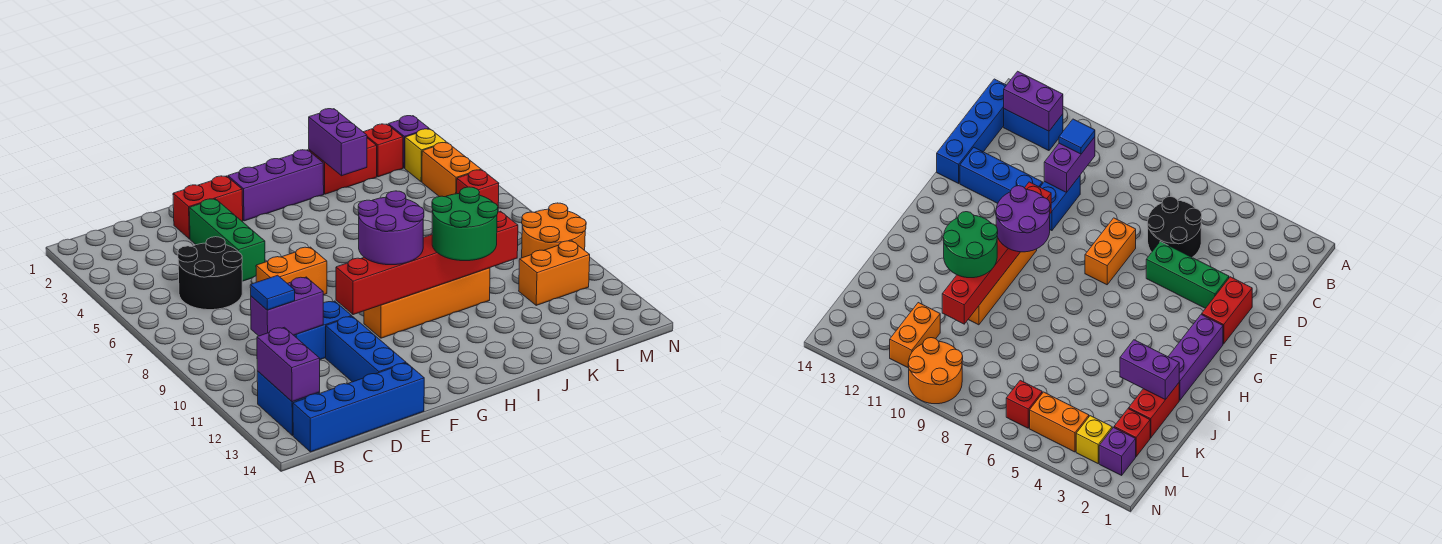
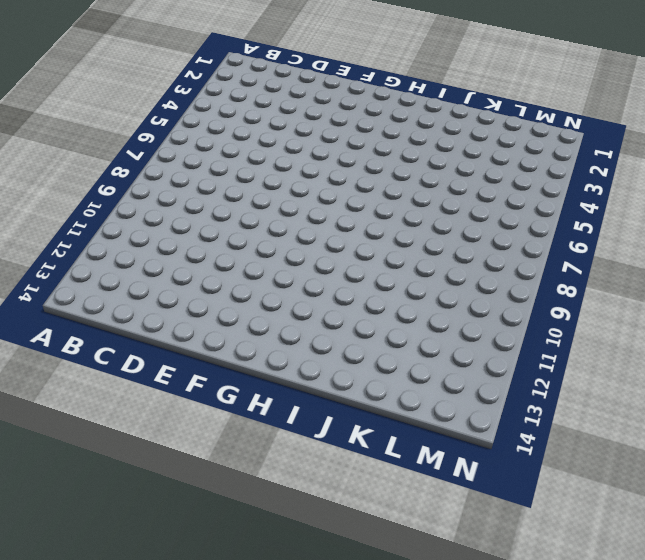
none -> blue brick B12:B13 level 1
none -> blue brick B14:E14 level 1
none -> black round brick C5:D6 level 1

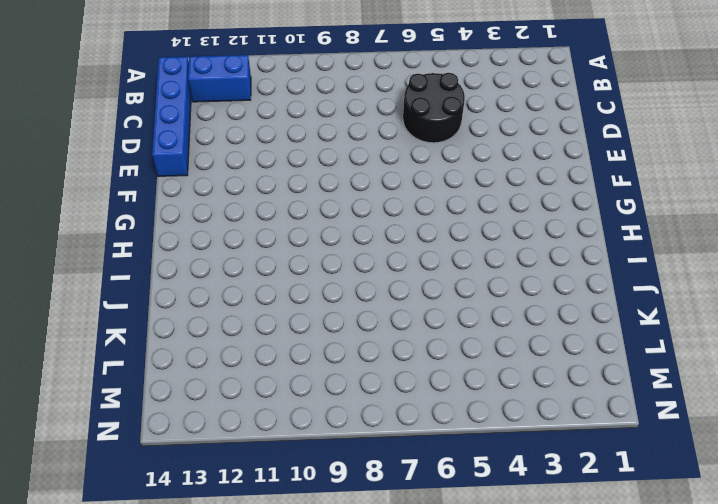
none -> blue brick D10:E10 level 1
none -> red brick E2:F2 level 1
none -> green brick E3:E5 level 1

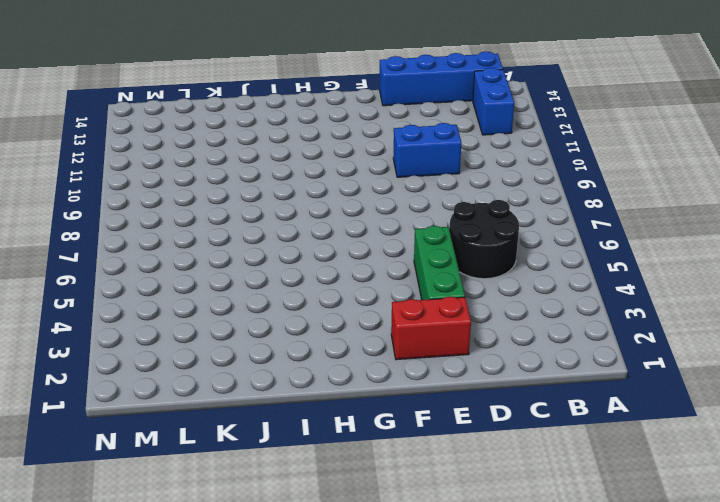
none -> orange brick E7:F7 level 1
none -> blue brick E11:E13 level 1
none -> purple brick G2:I2 level 1

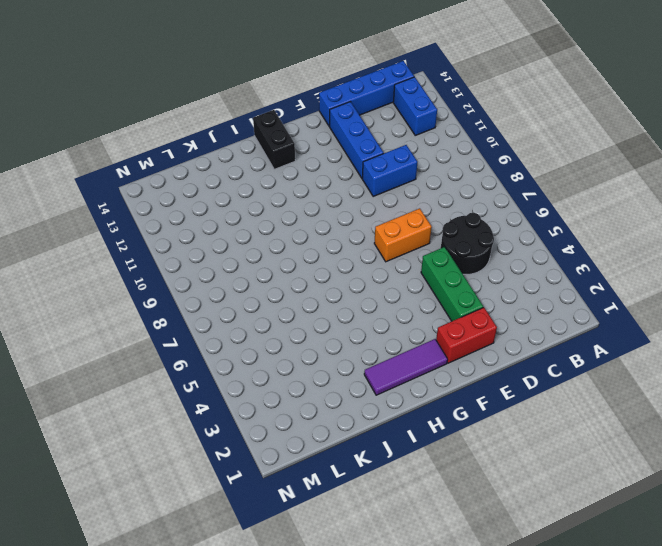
purple tile G2:I2 level 1 -> purple brick G2:I2 level 1
black brick H13:H14 level 1 -> none
none -> orange brick G10:J10 level 1
none -> red brick J2:K2 level 1
none -> red brick L2 level 1

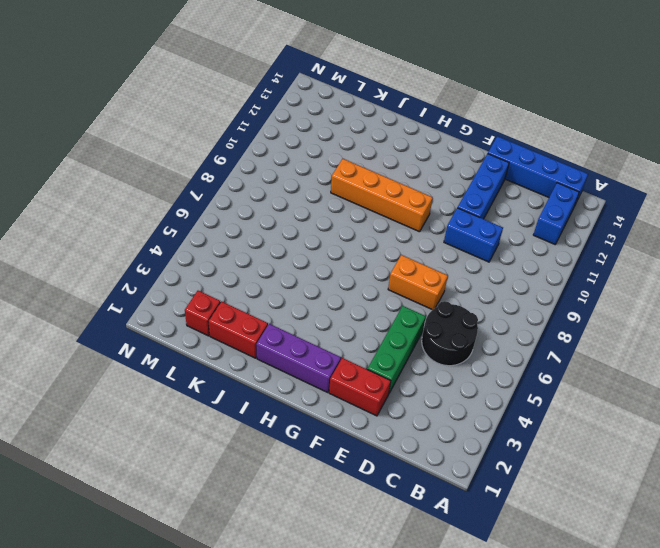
none -> orange brick L11:M11 level 1
none -> purple brick M2 level 1
none -> yellow brick M3 level 1

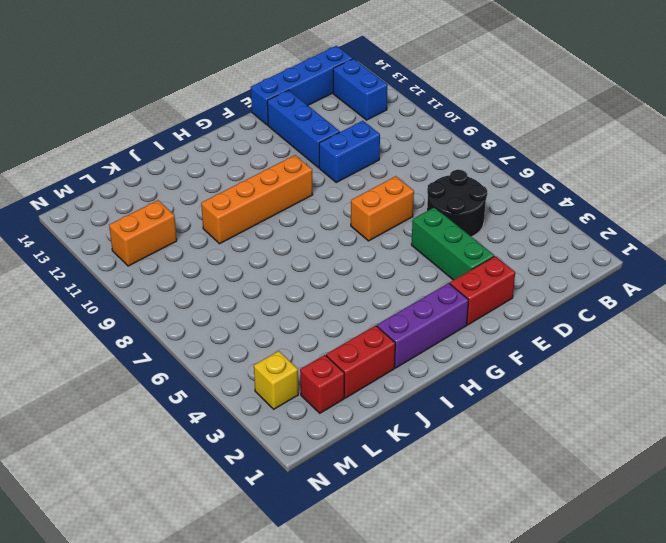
none -> purple brick M2 level 1
none -> orange brick M4:M5 level 1
none -> red brick M6 level 1

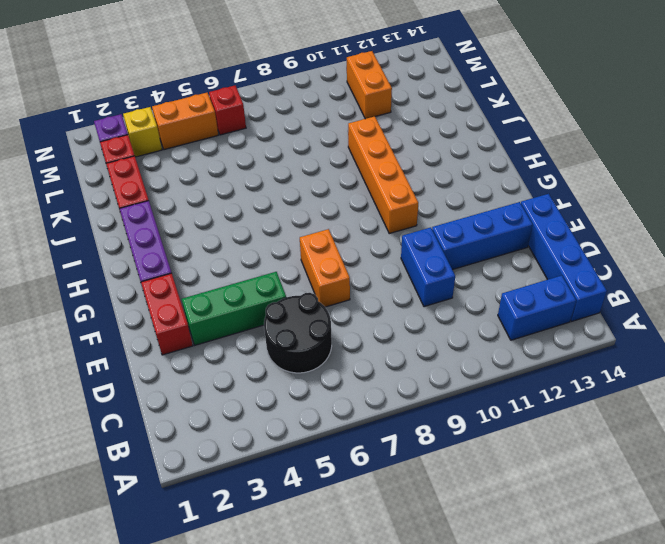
none -> orange round brick M9:N10 level 1
none -> purple brick B12:B13 level 2
none -> purple brick C10:D10 level 2

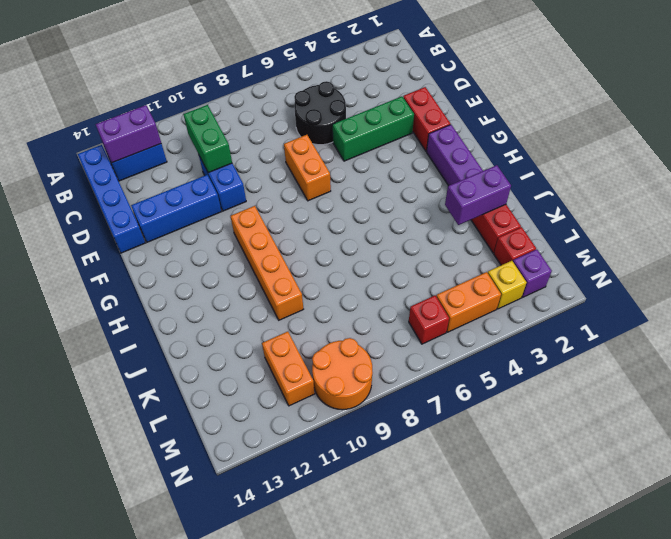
green brick C10:D10 level 2 -> purple brick C10:D10 level 2
none -> red brick F10:K10 level 2
none -> blue tile C10 level 3
none -> purple round brick G9:H10 level 3

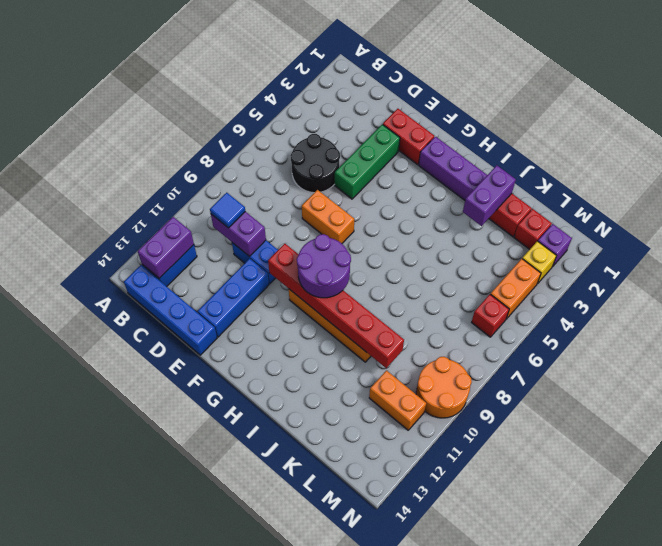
none -> green round brick I10:J11 level 3

